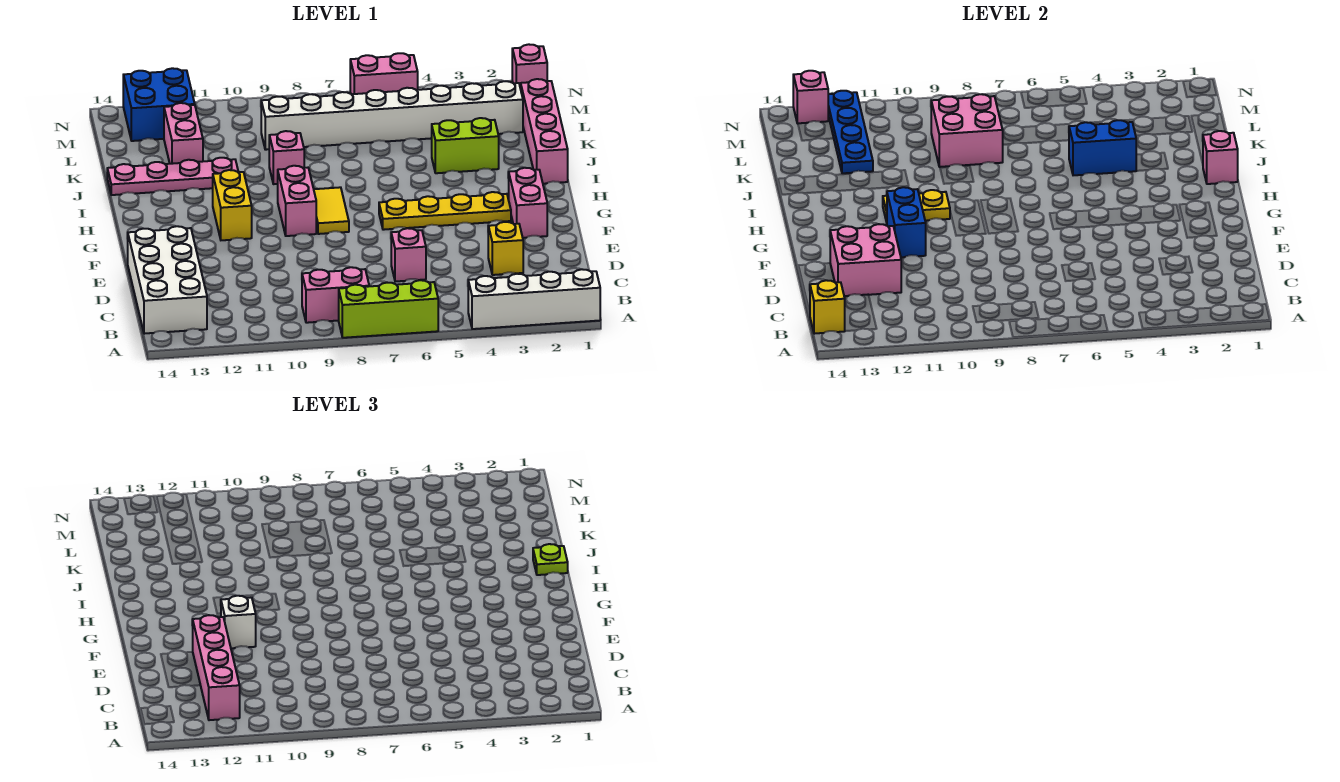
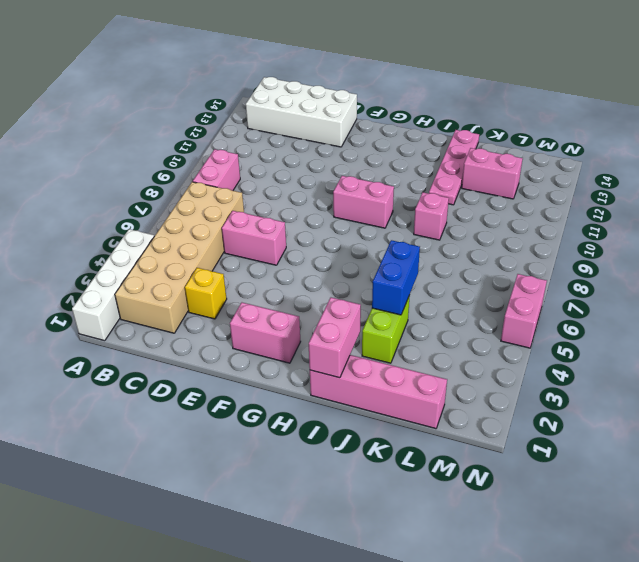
tan brick B2:C7 level 1 -> none
pink brick D6:E6 level 1 -> pink brick D6 level 1
pink brick I1:I2 level 2 -> pink brick I1 level 2
none -> lime brick A6:A8 level 1
none -> yellow plate G3:G6 level 1
none -> yellow tile G8:H8 level 1
none -> yellow brick G11:H11 level 1

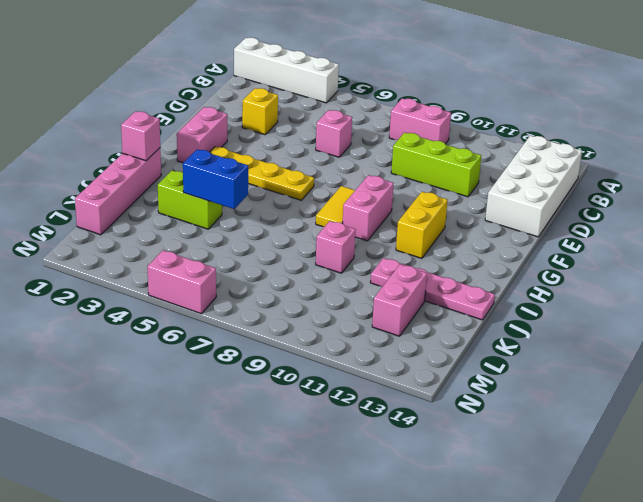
lime brick D9:D11 level 1 -> lime brick A6:A8 level 1
none -> white brick L2:L9 level 1
none -> blue brick M12:N13 level 1
none -> pink brick N1 level 1
none -> yellow brick B14 level 2

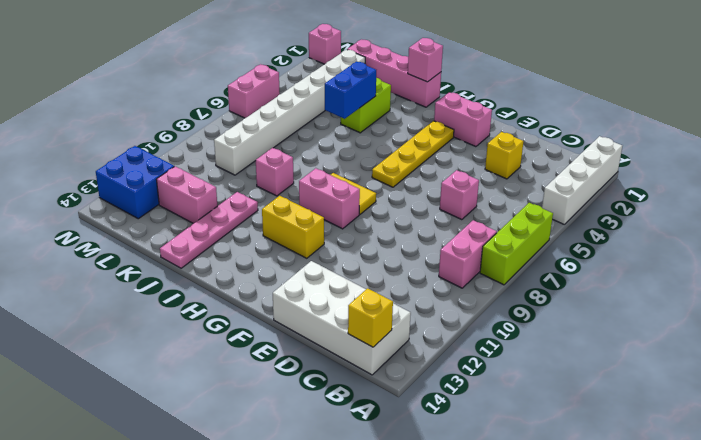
none -> pink brick D12:E13 level 2
none -> blue brick F11:G11 level 2
none -> yellow plate H10:H11 level 2
none -> pink brick K8:L9 level 2

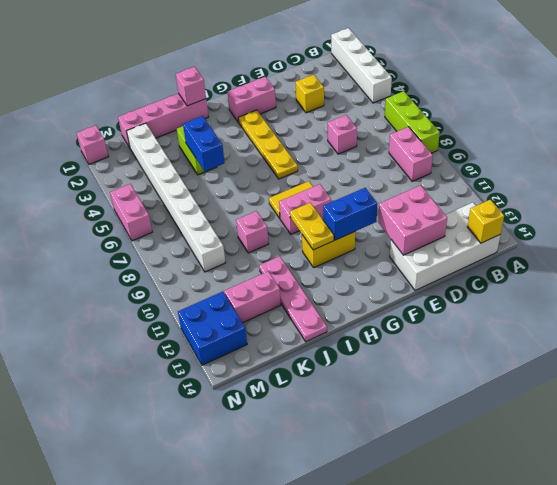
none -> pink brick K8:L9 level 2
none -> blue plate K12:N12 level 2
none -> pink brick N13 level 2
none -> pink brick B12:E12 level 3

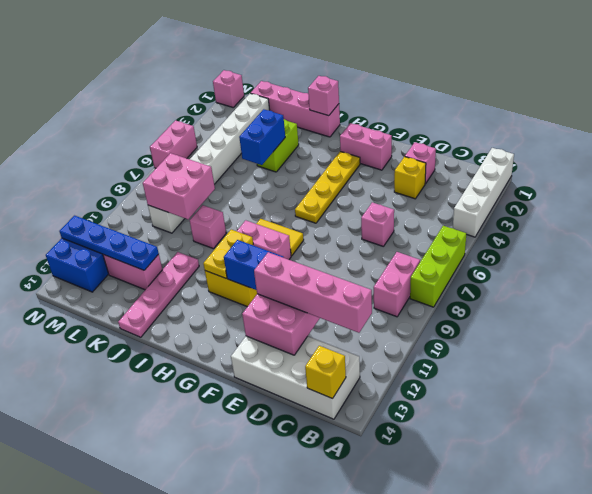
pink brick D2 level 1 -> pink brick N13 level 2
none -> white brick F11 level 3
none -> lime plate I1 level 3

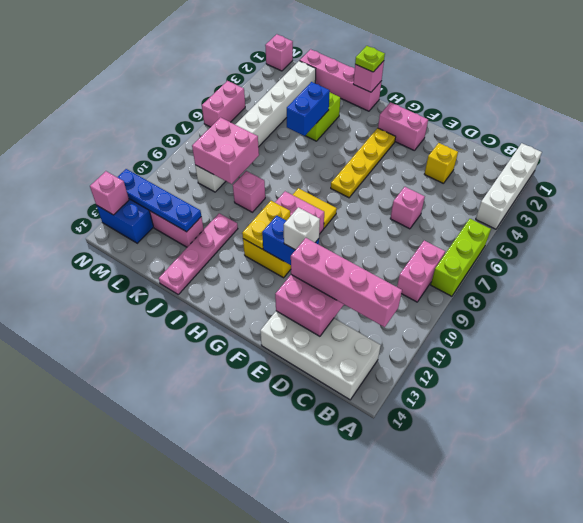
none -> yellow brick B14 level 2

